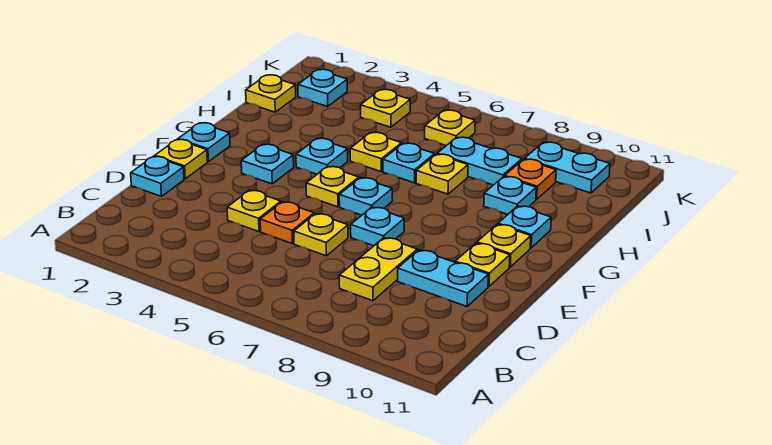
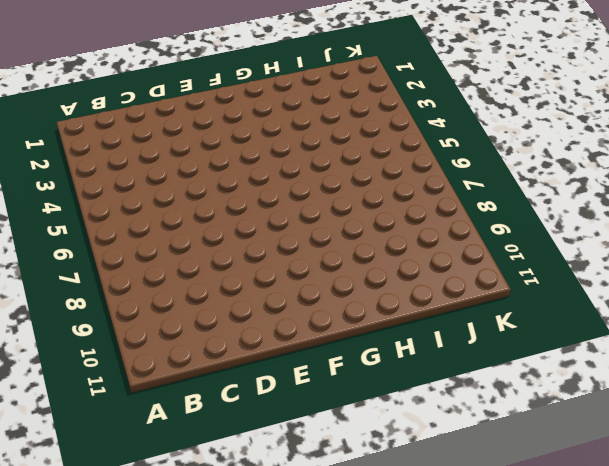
none -> yellow plate C8:D8 level 1
none -> cyan plate D1 level 1
none -> yellow plate D4 level 1

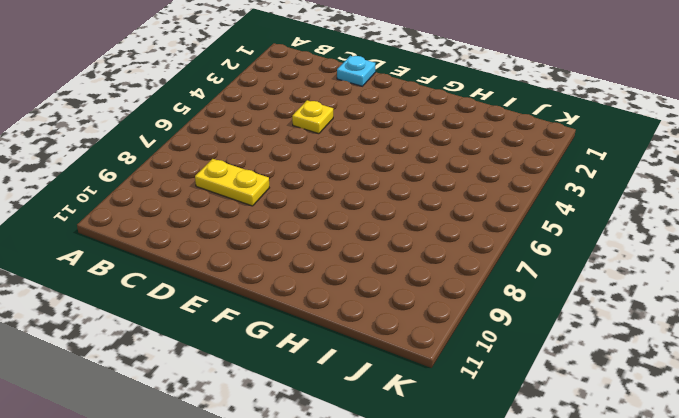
none -> orange plate D5 level 1
none -> yellow plate D6 level 1
none -> cyan plate D9:D10 level 1

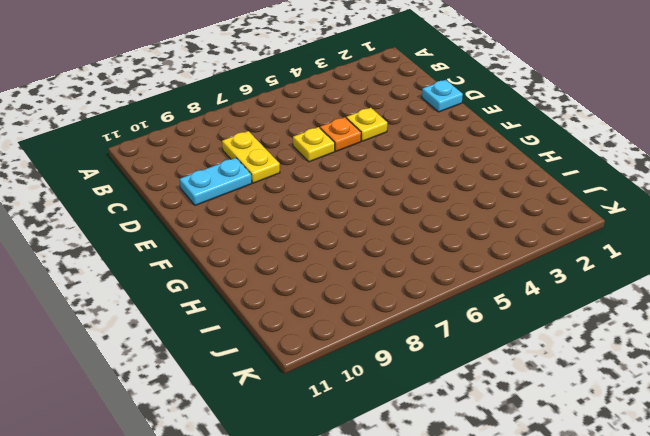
none -> yellow plate E1 level 1
none -> cyan plate E7 level 1
none -> yellow plate E10 level 1

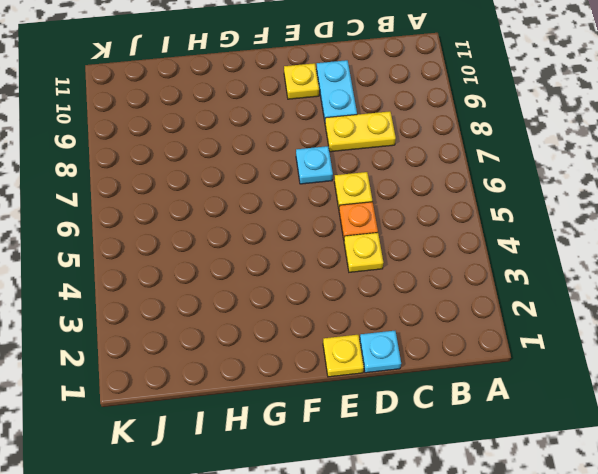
none -> cyan plate F1 level 1
none -> cyan plate F3 level 1
none -> yellow plate F5 level 1

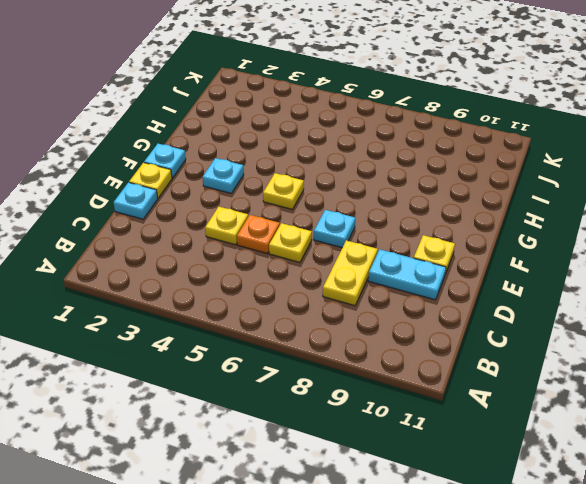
none -> cyan plate F6 level 1
none -> yellow plate F10 level 1
none -> cyan plate G4 level 1

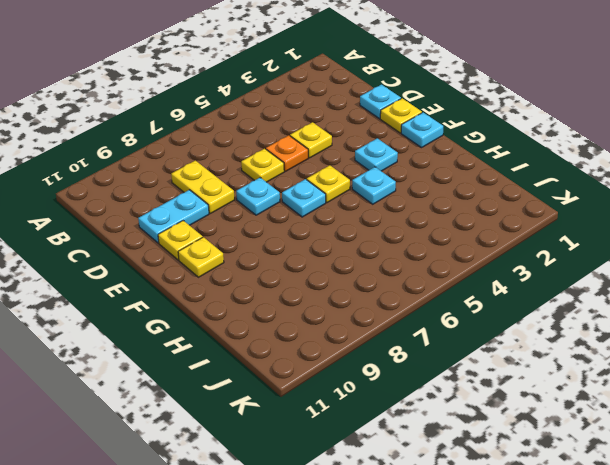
none -> cyan plate G10 level 1
none -> yellow plate H5 level 1
none -> cyan plate H6 level 1

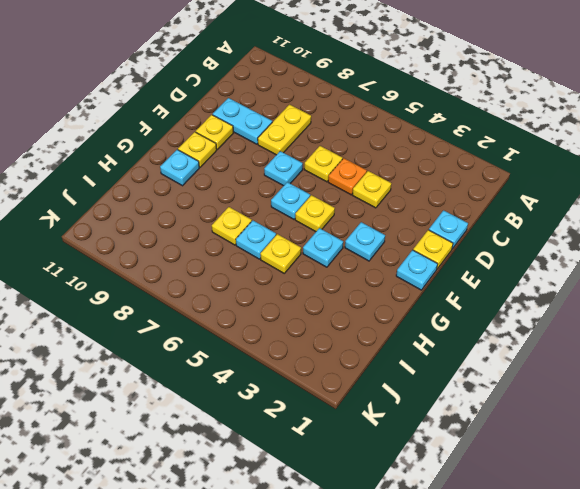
none -> cyan plate H9 level 1
none -> yellow plate I1 level 1
none -> cyan plate I7:I8 level 1

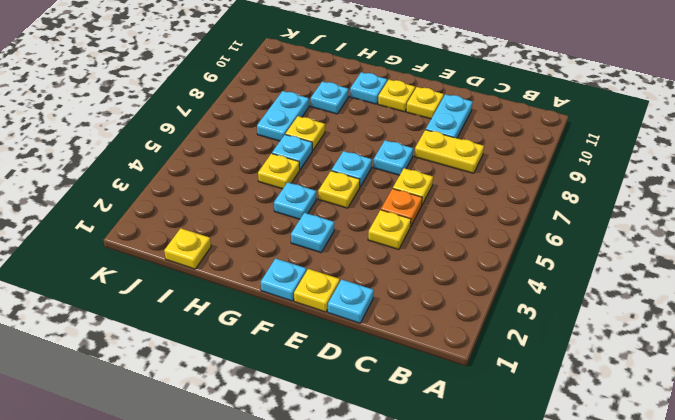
none -> orange plate I9 level 1
none -> cyan plate J2 level 1
none -> yellow plate J4 level 1

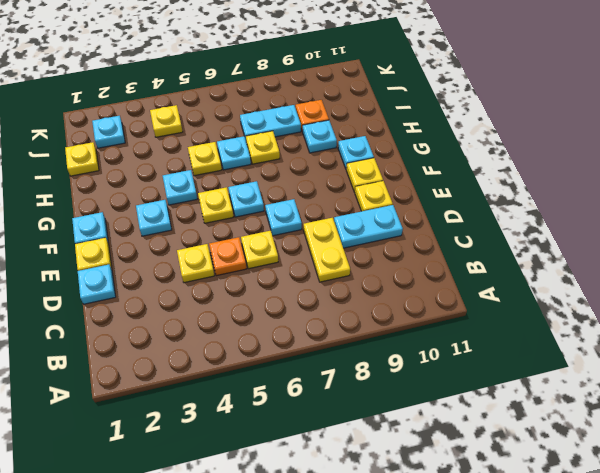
none -> yellow plate J6 level 1
none -> cyan plate J9:J10 level 1

